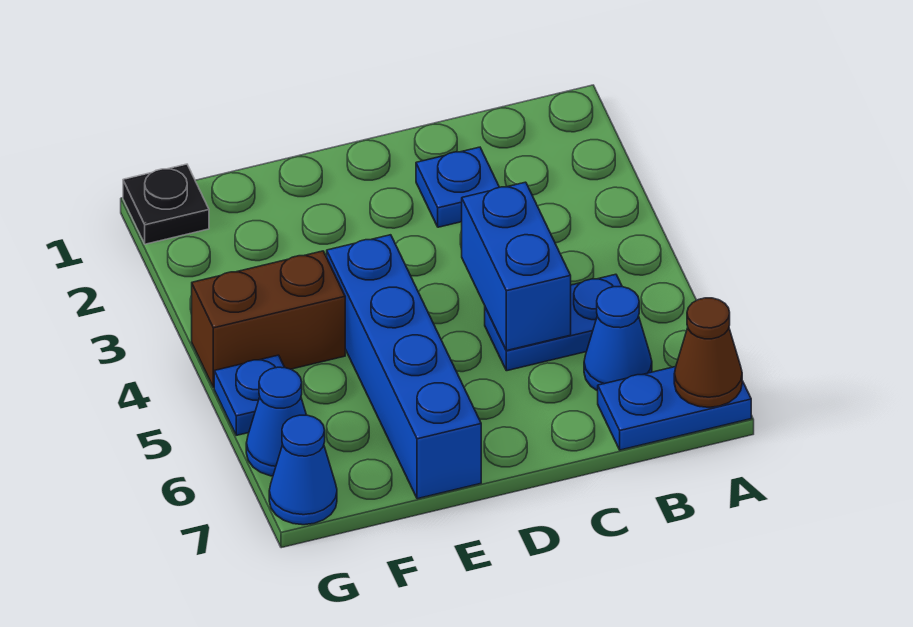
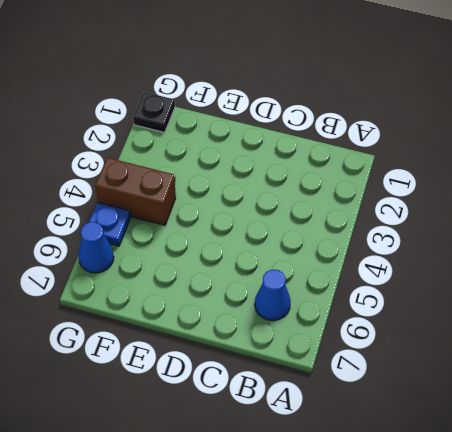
none -> blue plate A7:B7 level 1
none -> blue plate B5:C5 level 1
none -> blue plate C2 level 1

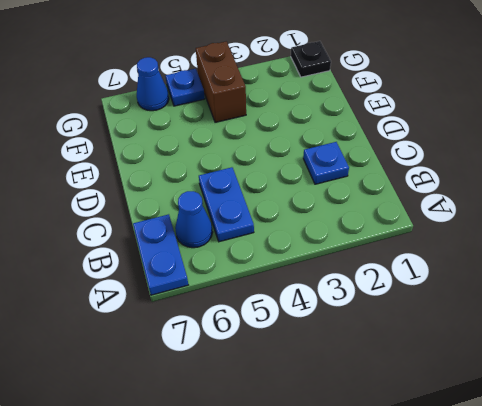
none -> blue brick E4:E7 level 1
none -> blue cone G7 level 1
none -> brown cone A7 level 2

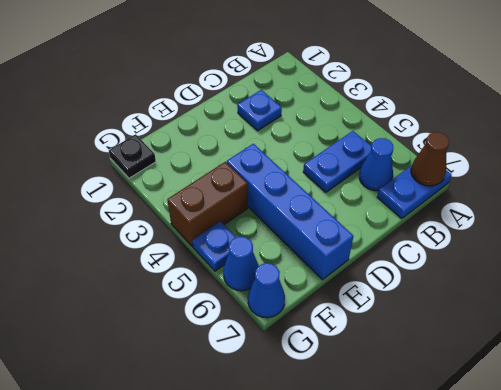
none -> blue brick C4:C5 level 2

